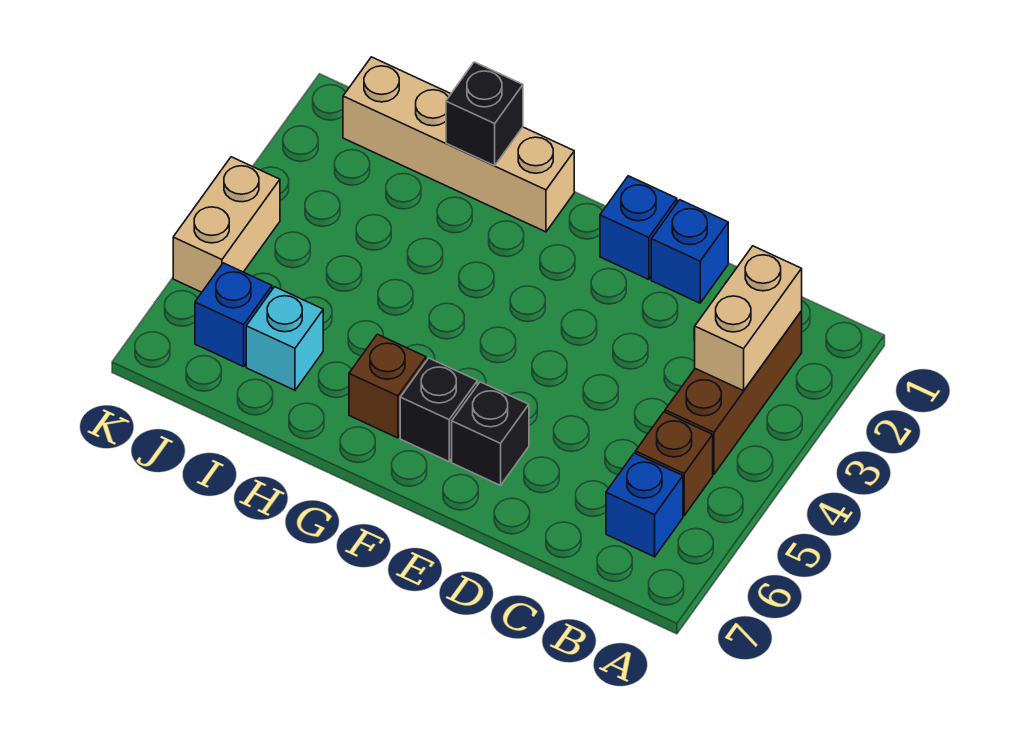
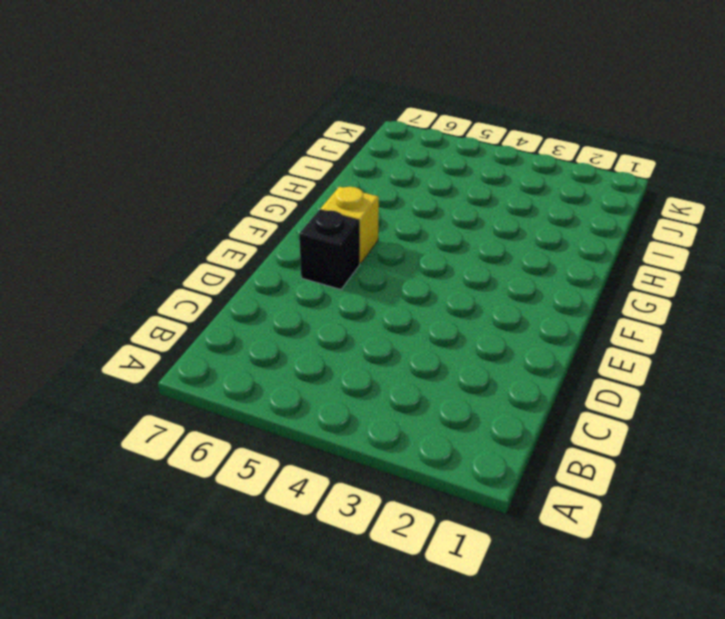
yellow brick F6 level 1 -> black brick F6 level 1
none -> brown brick B2:B4 level 1
none -> brown brick B5 level 1
none -> blue brick B6 level 1

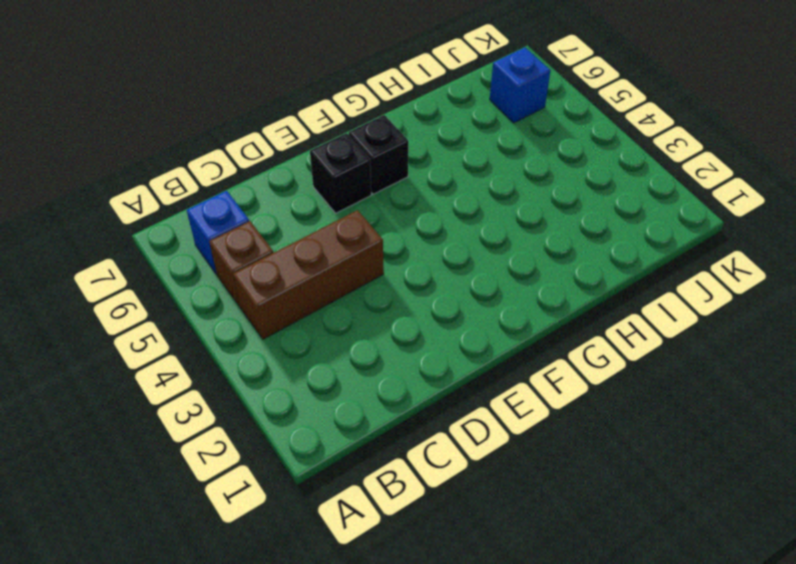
brown brick B4:D4 level 1 -> brown brick B2:B4 level 1
none -> blue brick D1 level 1
none -> blue brick E1 level 1
none -> tan brick G1:J1 level 1

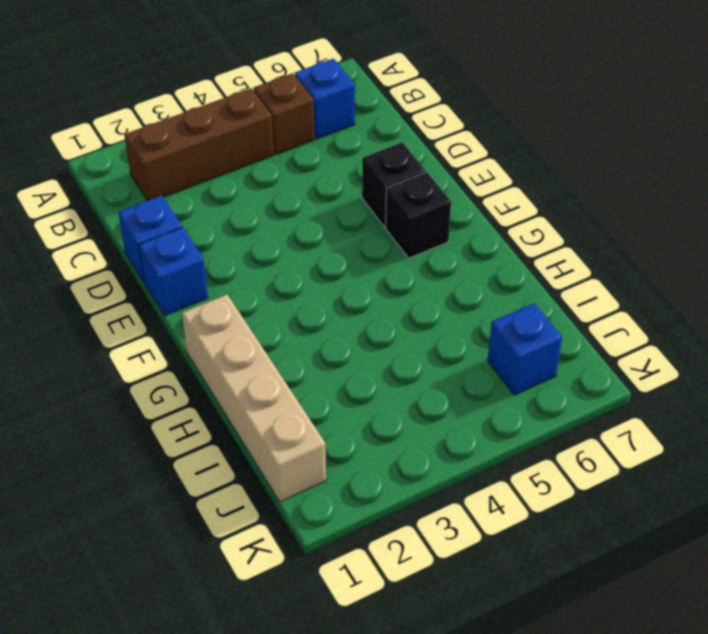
none -> brown brick G6 level 1
none -> cyan brick I6 level 1
none -> tan brick K4:K5 level 1

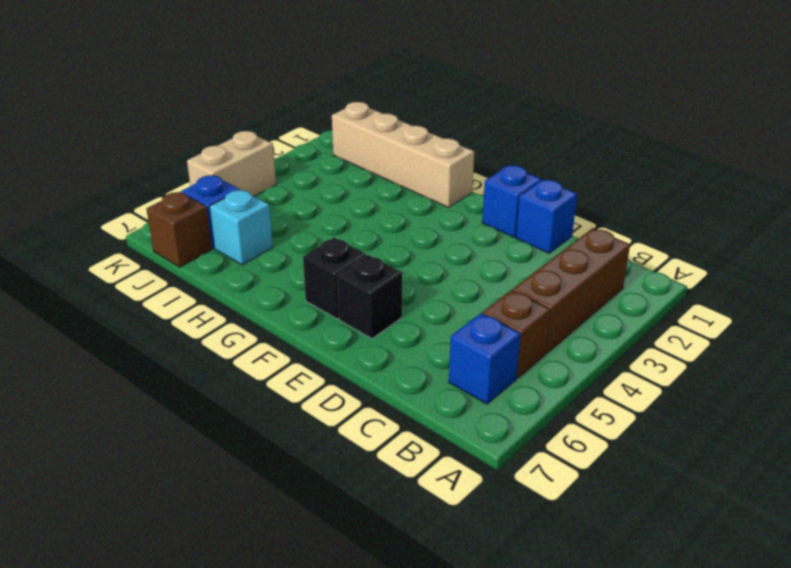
brown brick J7 level 1 -> brown brick G6 level 1
none -> tan brick B2:B3 level 2
none -> black brick H1 level 2

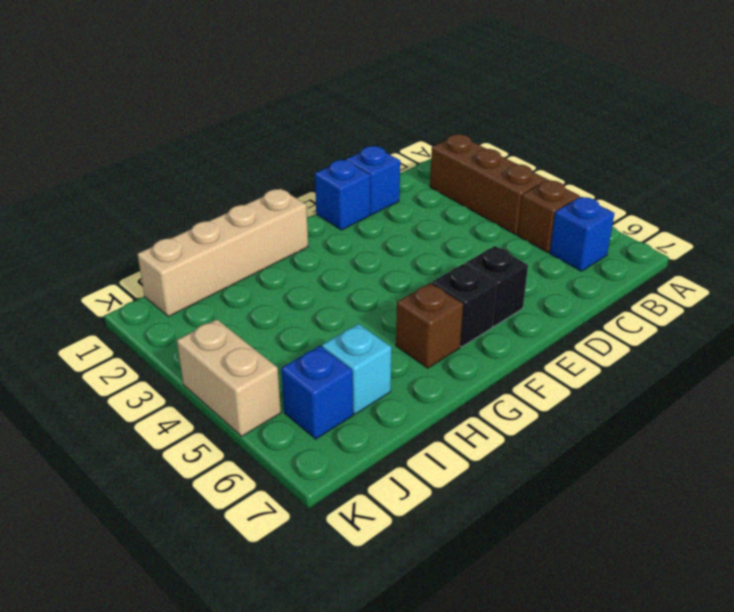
none -> tan brick B2:B3 level 2
none -> black brick H1 level 2

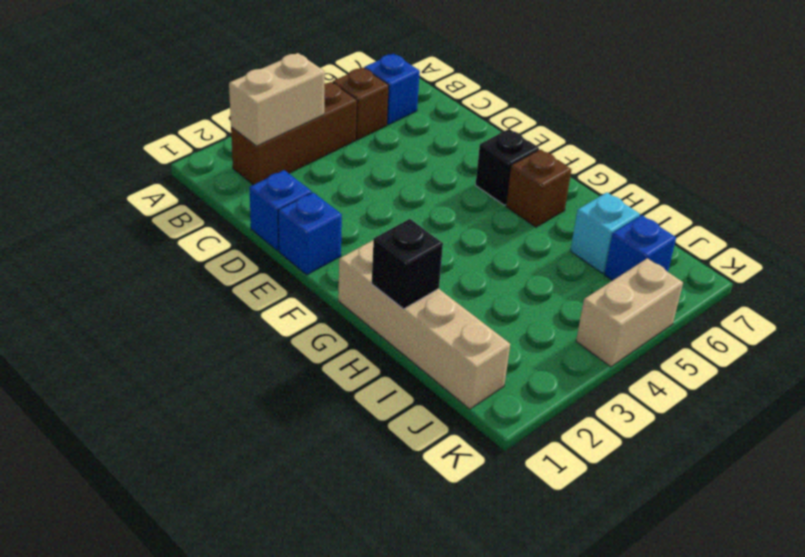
none -> black brick E6 level 1

